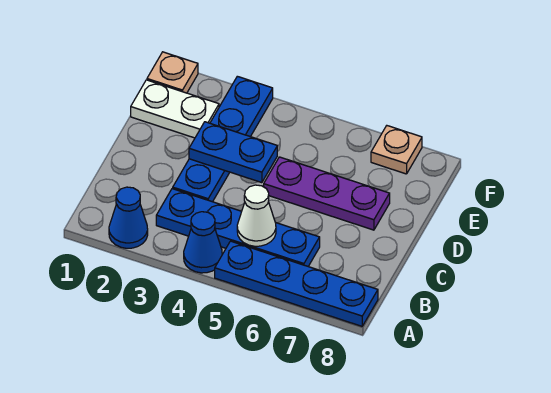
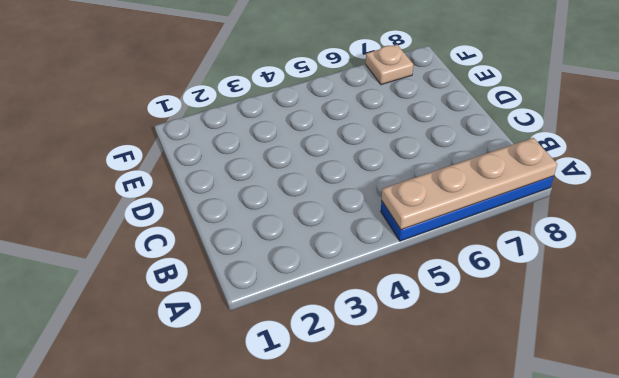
tan plate A5:A8 level 2 -> none
none -> blue cone A2 level 1
none -> blue cone A4 level 1

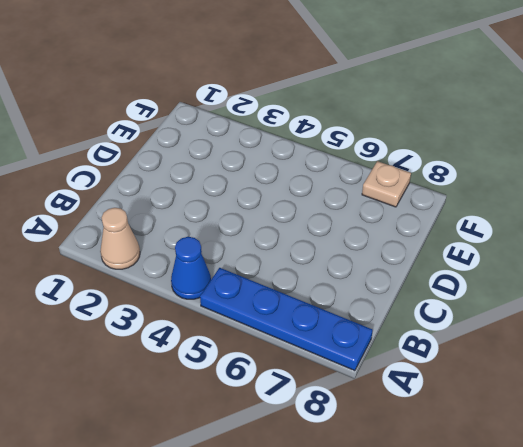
tan cone A2 level 1 -> blue cone A2 level 1
none -> blue plate B3:B6 level 1
none -> blue plate C3:F3 level 1

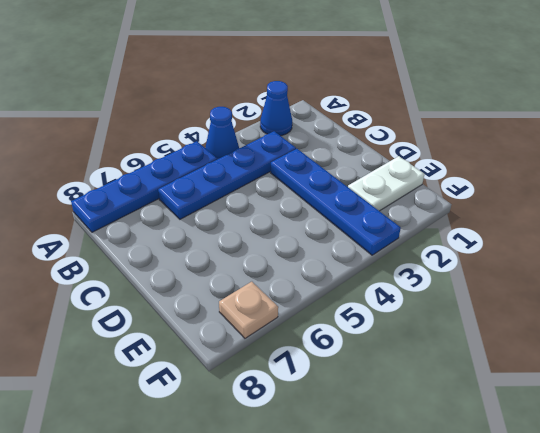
none -> purple plate D5:D7 level 1
none -> tan plate F1 level 1

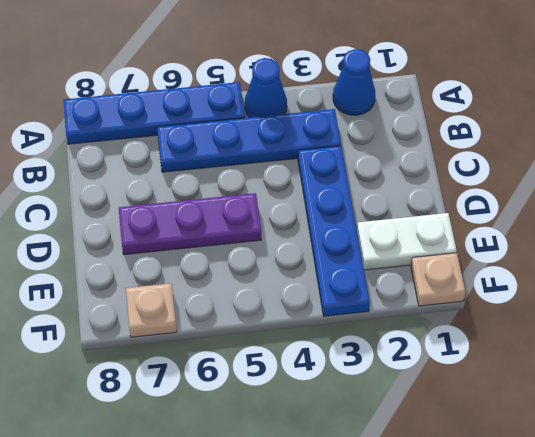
none -> white cone B5 level 2
none -> blue plate D3:D4 level 2

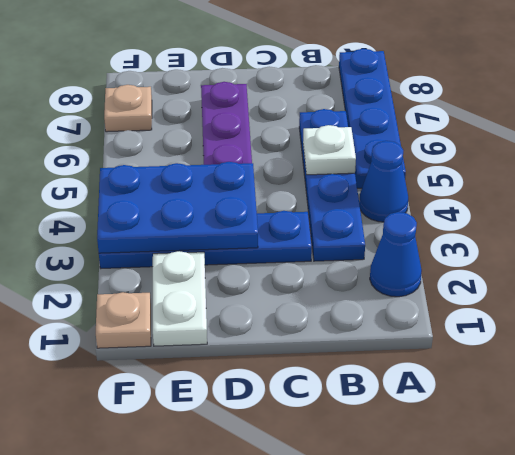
white plate B5 level 2 -> white cone B5 level 2
blue plate D3:F4 level 2 -> blue plate D3:D4 level 2

